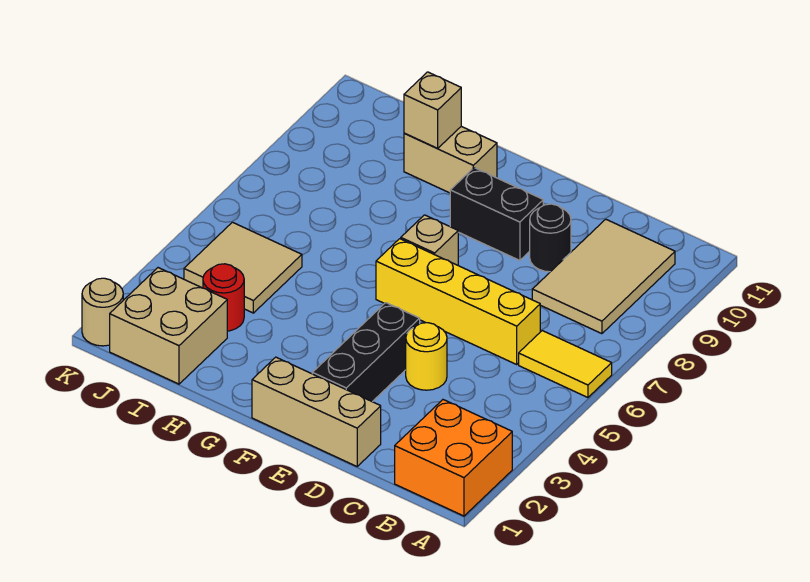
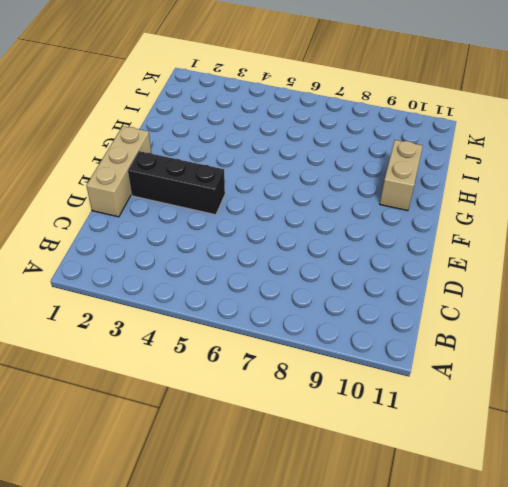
none -> orange brick A1:B2 level 1
none -> yellow tile A6:B6 level 1
none -> tan tile B8:C10 level 1

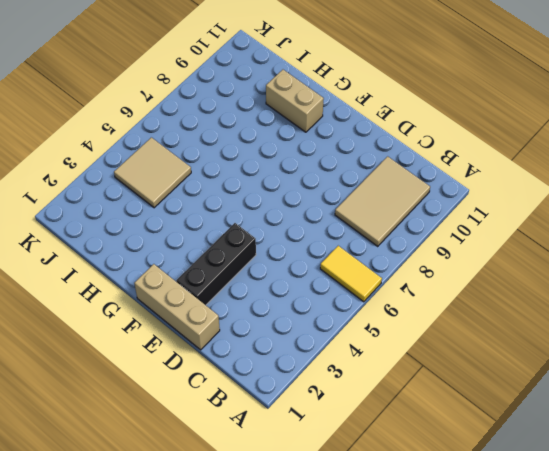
none -> orange brick A1:B2 level 1
none -> yellow brick C6:F6 level 1
none -> yellow round brick D4 level 1

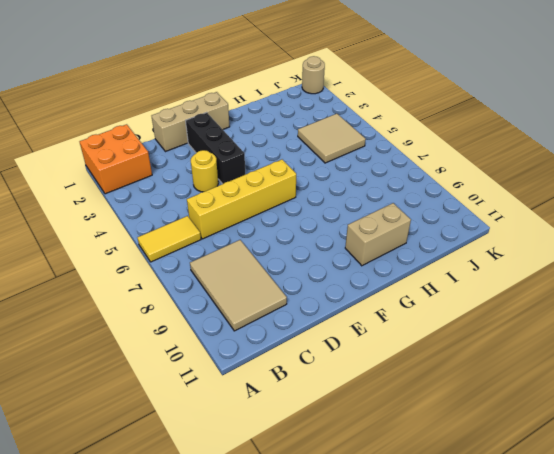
none -> black round brick D9 level 1
none -> black brick E9:F9 level 1
none -> tan brick F7 level 1

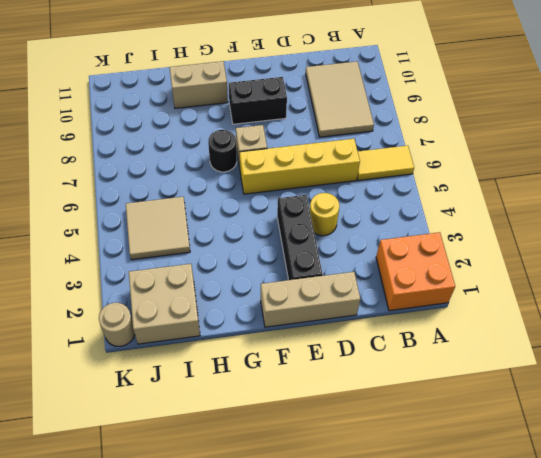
black round brick G7 level 1 -> black round brick D9 level 1
none -> red round brick I3 level 1
none -> tan brick H10 level 2

